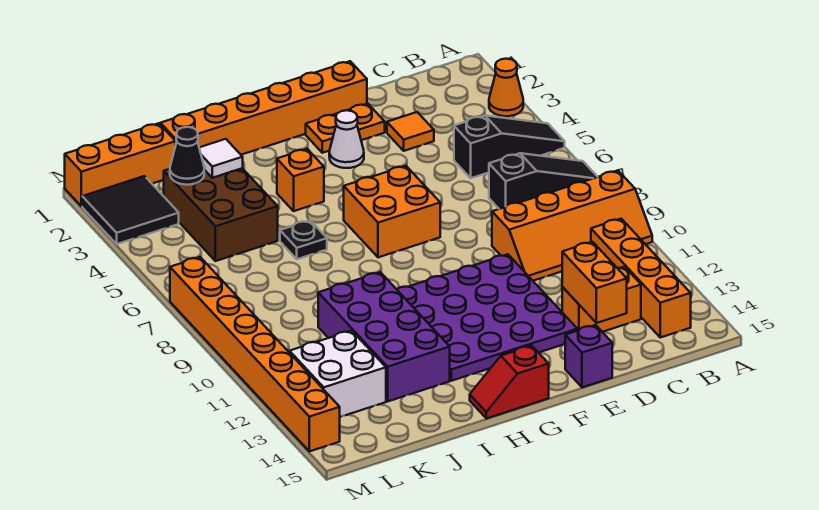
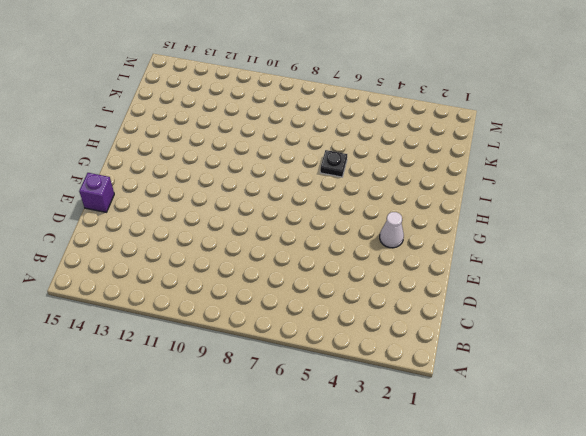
none -> orange cone A3 level 1
none -> black slope A5:C5 level 1 top C
none -> black slope A7:C7 level 1 top C

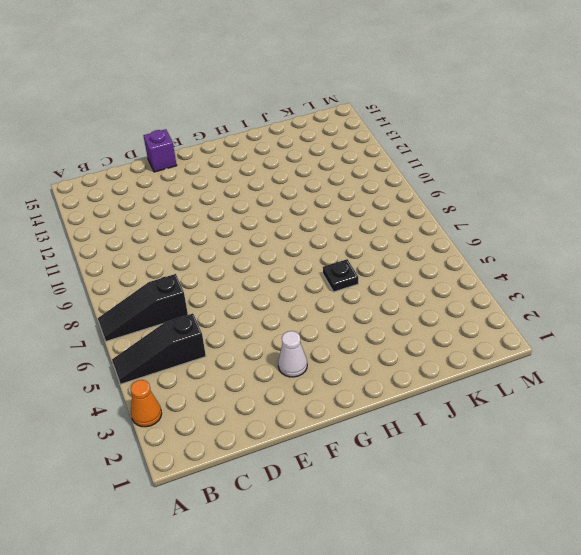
none -> orange slope A9:D10 level 1 top 9
none -> orange brick B11:B14 level 1
none -> orange brick C13:D13 level 1

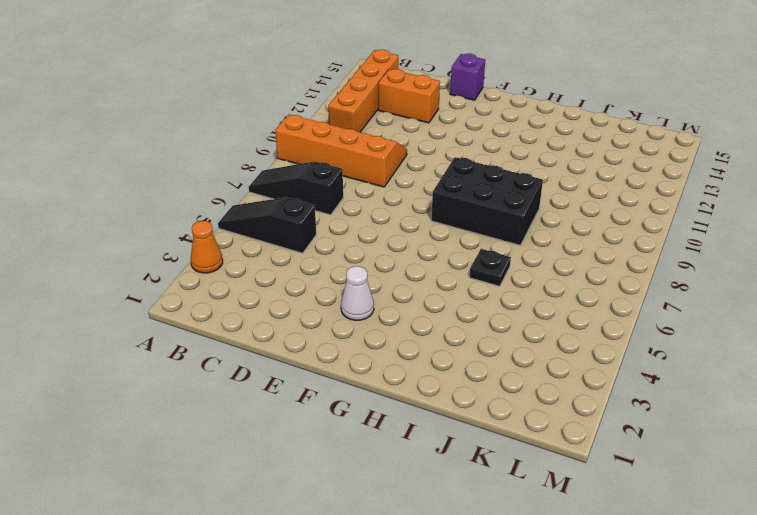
black brick G8:I9 level 1 -> none
none -> orange tile D3 level 1
none -> orange brick E1:J1 level 1
none -> orange plate E2:F2 level 1

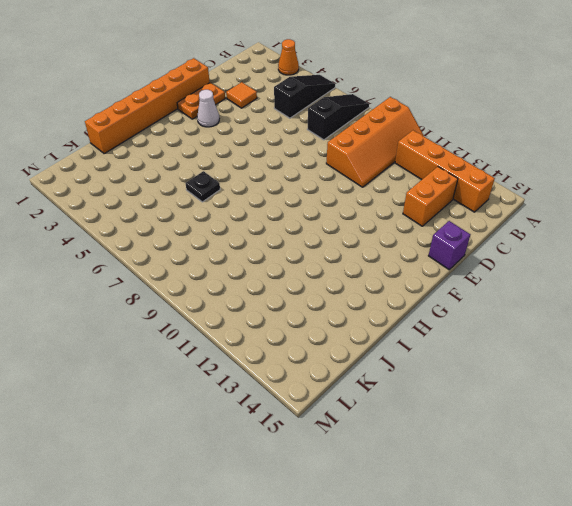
none -> purple plate E10:H13 level 1
none -> orange brick F6:G7 level 1
none -> red slope G15:H15 level 1 top G

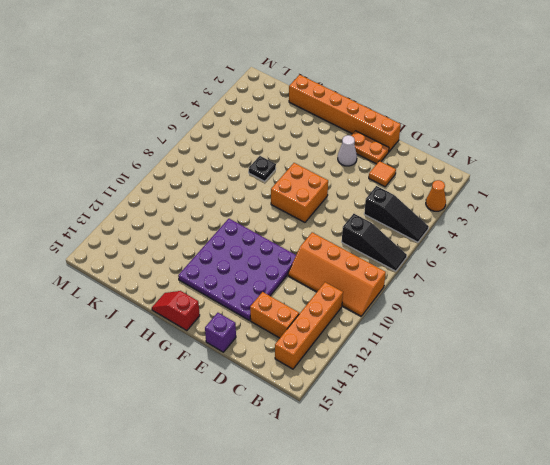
none -> orange brick H4 level 1
none -> purple brick I10:J13 level 1
none -> brown brick J3:K5 level 1

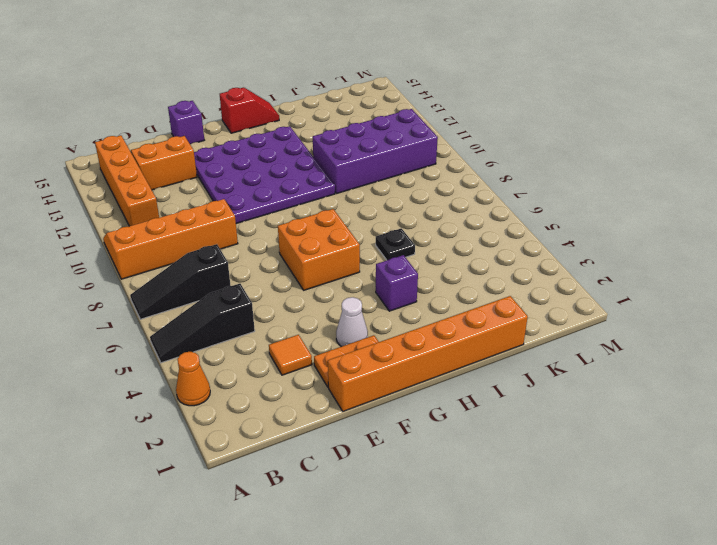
purple brick H4 level 1 -> orange brick H4 level 1
purple brick I10:L11 level 1 -> purple brick I10:J13 level 1
none -> brown brick J3:K5 level 1
none -> orange brick K1:M1 level 1
none -> white brick K12:L13 level 1

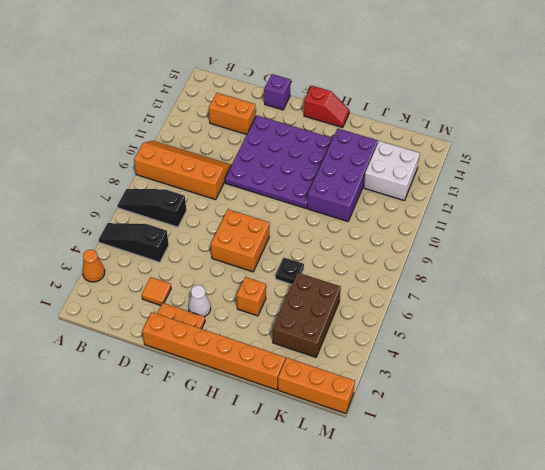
none -> orange brick B11:B14 level 1
none -> black tile L2:M3 level 1
none -> orange brick M7:M14 level 1

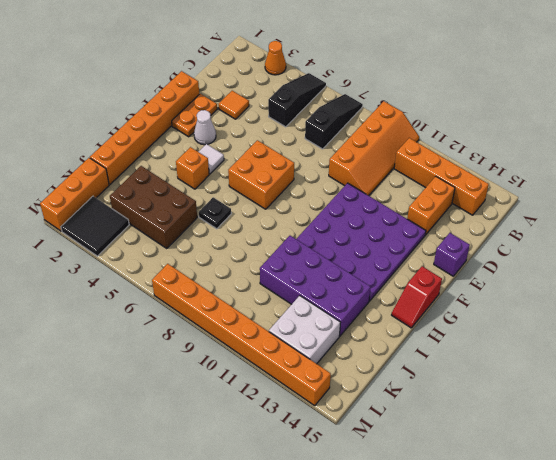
white tile G4 level 1 -> white tile J3 level 2
none -> orange brick D13:D14 level 2
none -> black cone K3 level 2

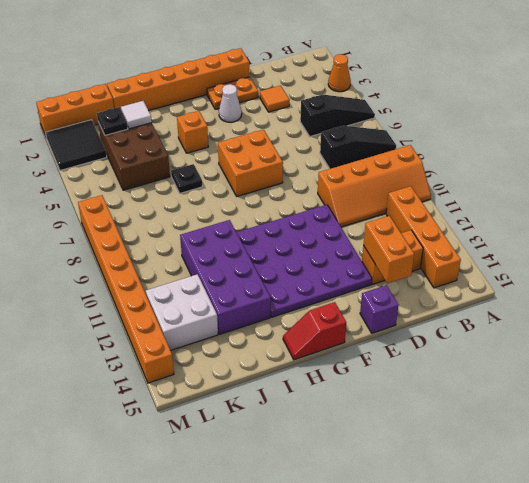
black plate K3 level 2 -> black cone K3 level 2

